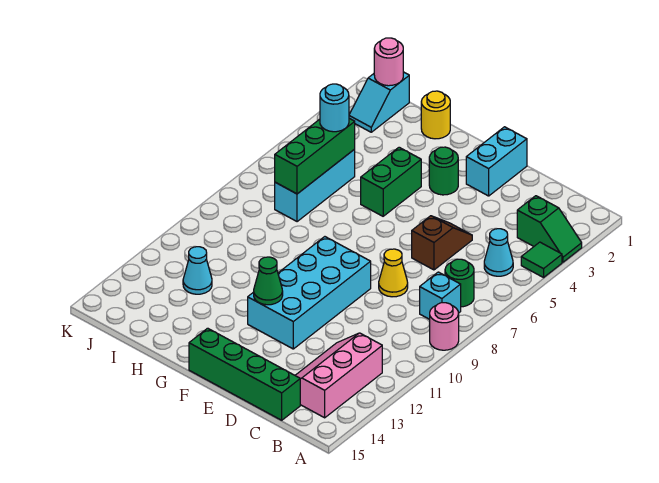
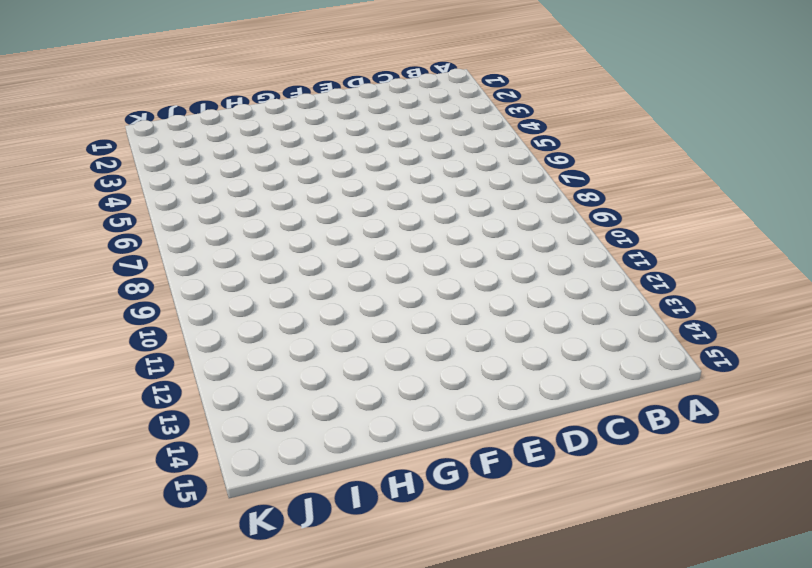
none -> green slope A3:B3 level 1 top B
none -> green tile A4 level 1
none -> pink round brick A9 level 1

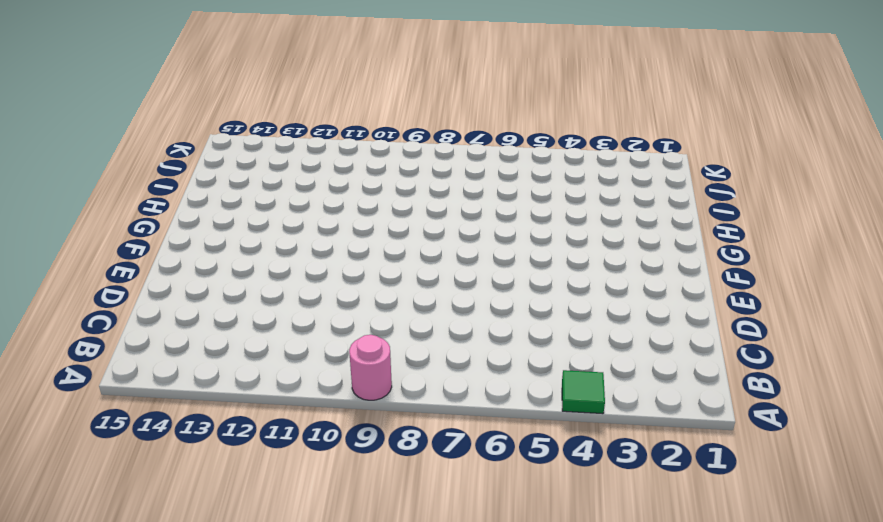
none -> green slope A3:B3 level 1 top B
none -> cyan cone B5 level 1
none -> green round brick B7 level 1

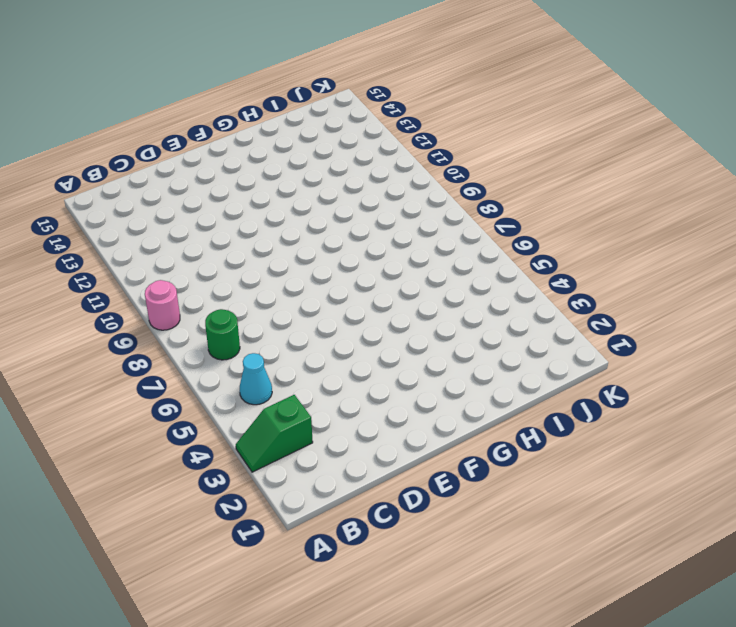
none -> green tile A4 level 1
none -> cyan brick B8 level 1
none -> pink slope B12:C14 level 1 top B

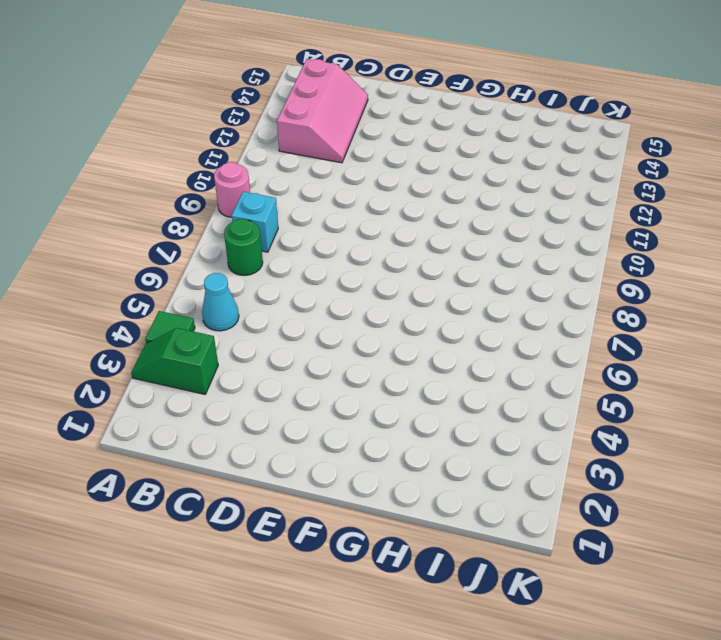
none -> green brick C15:F15 level 1
none -> brown slope D5:D6 level 1 top 6
none -> yellow cone D8 level 1

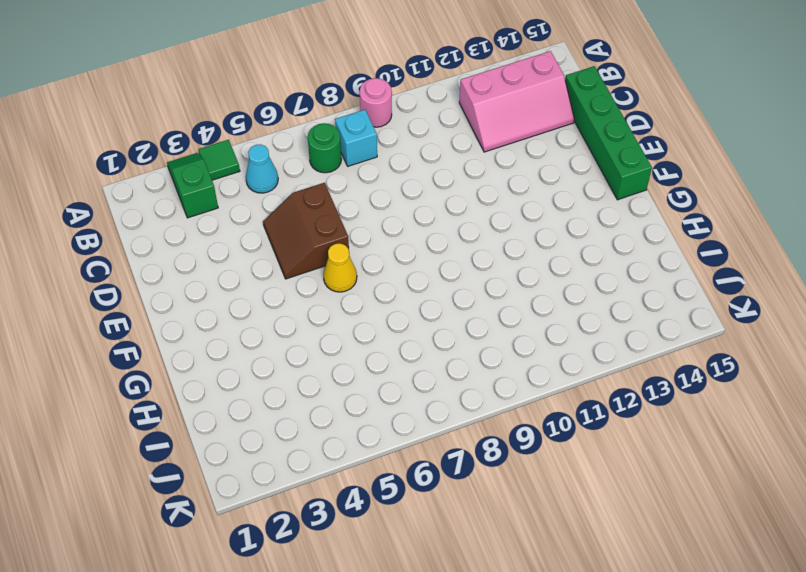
brown slope D5:E6 level 1 top 6 -> brown slope D5:D6 level 1 top 6
yellow cone F6 level 1 -> yellow cone D8 level 1
none -> cyan brick E1:E2 level 1
none -> cyan brick E9:F12 level 1
none -> green round brick F3 level 1

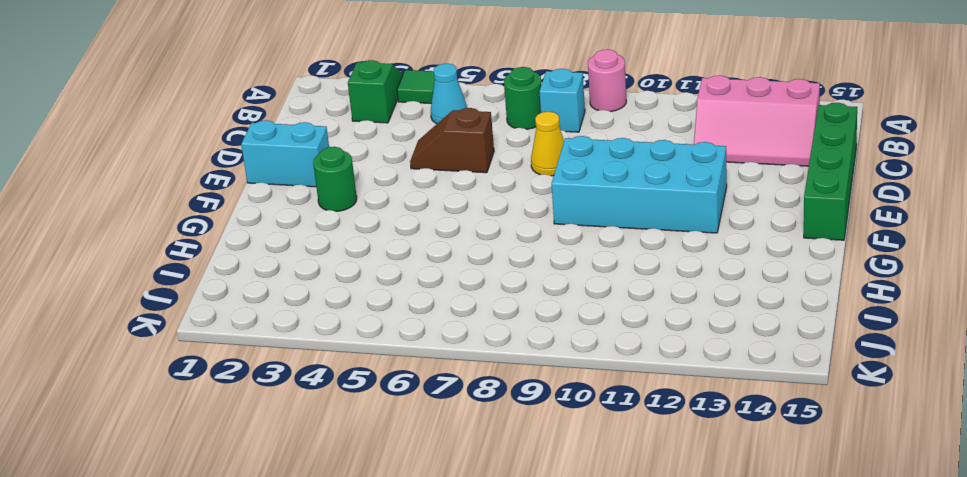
none -> green brick G4:G5 level 1
none -> yellow round brick H1 level 1
none -> cyan brick I5:I7 level 1

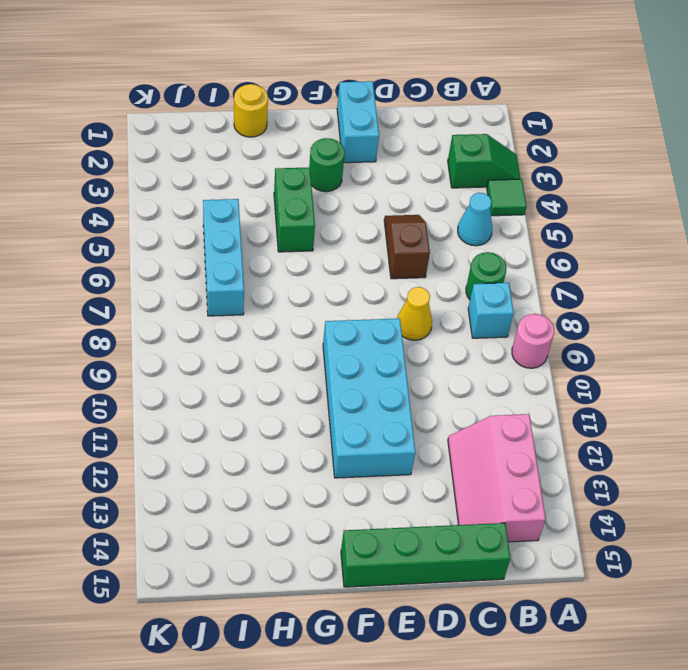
none -> cyan cone I12 level 1
none -> cyan slope J1:J2 level 1 top 1
none -> green cone F12 level 2

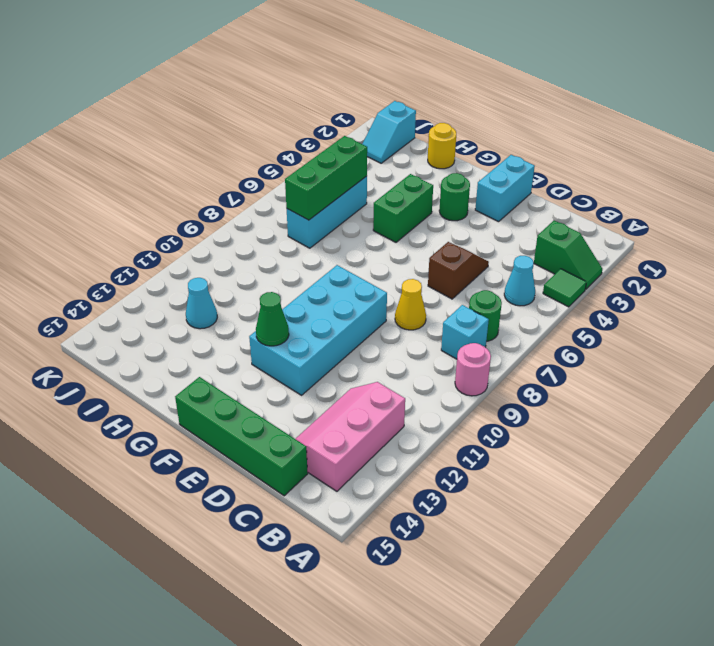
none -> pink round brick J1 level 2
none -> cyan round brick I5 level 3

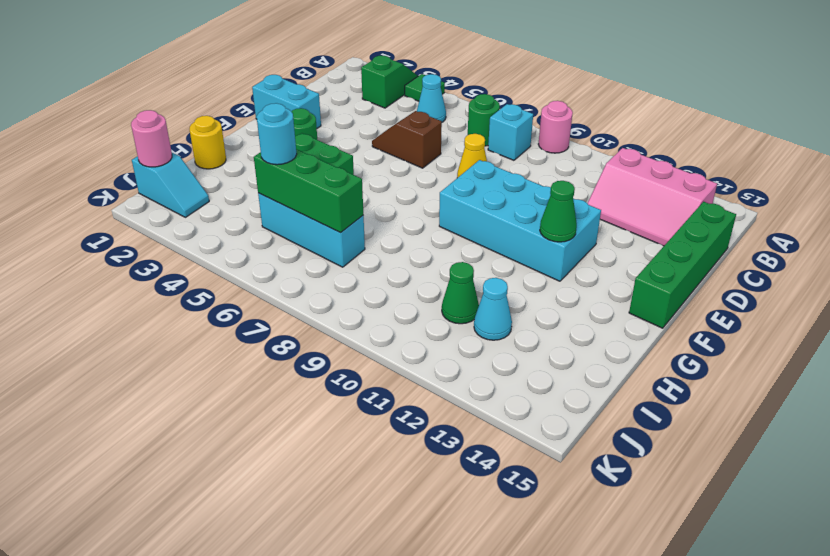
green cone I11 level 1 -> none

